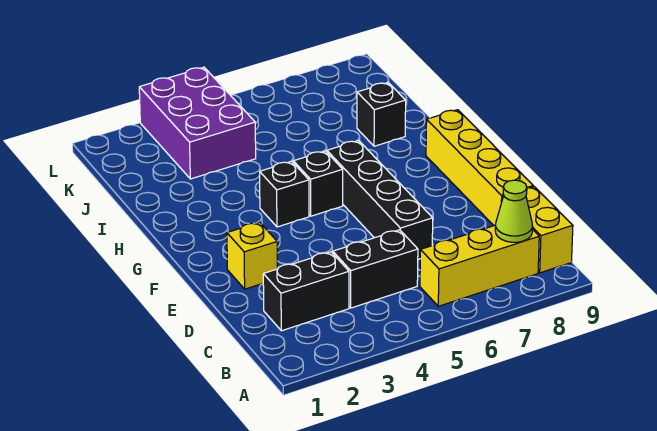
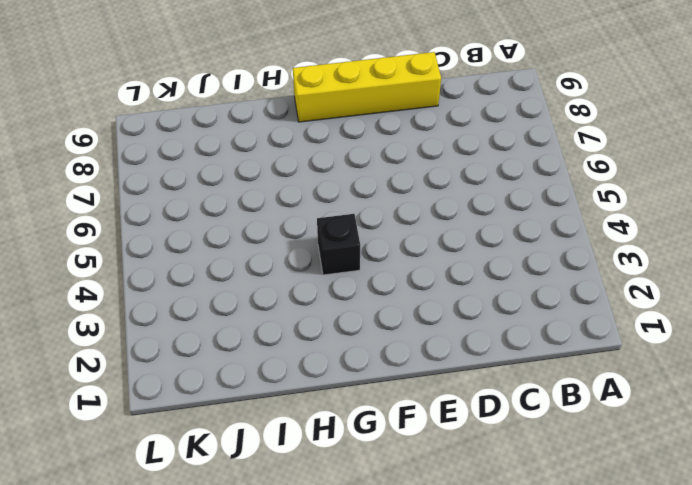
none -> yellow brick B6:B8 level 1
none -> yellow brick B9:C9 level 1
none -> black brick C2:C3 level 1

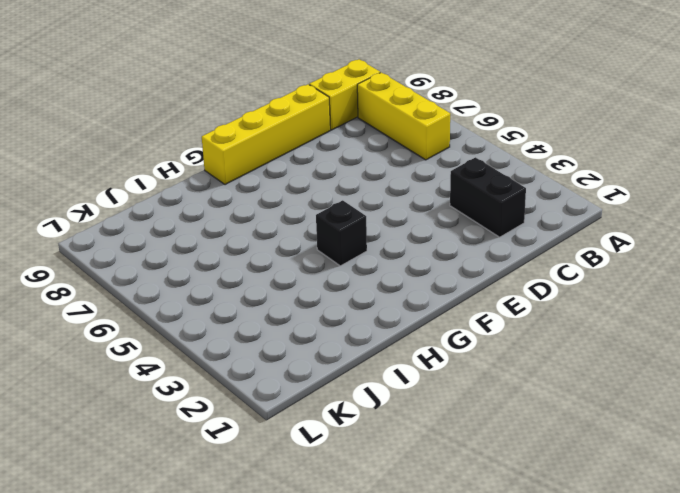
none -> black brick C4:C5 level 1
none -> black brick D6:G6 level 1
none -> yellow brick E2 level 1

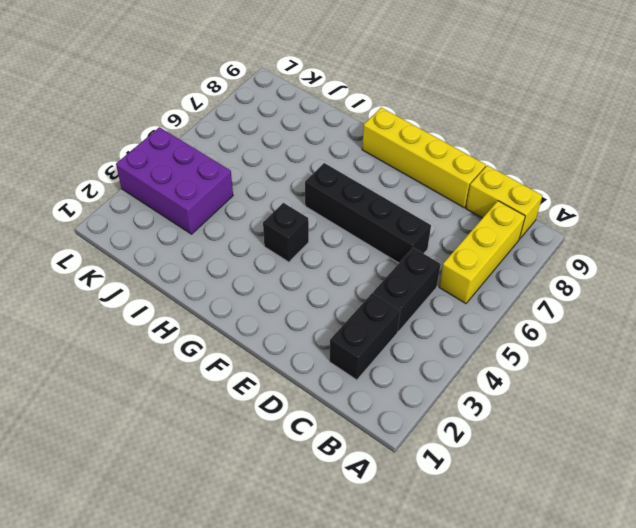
none -> yellow brick E2 level 1
none -> black brick G5 level 1
none -> black brick I8 level 1

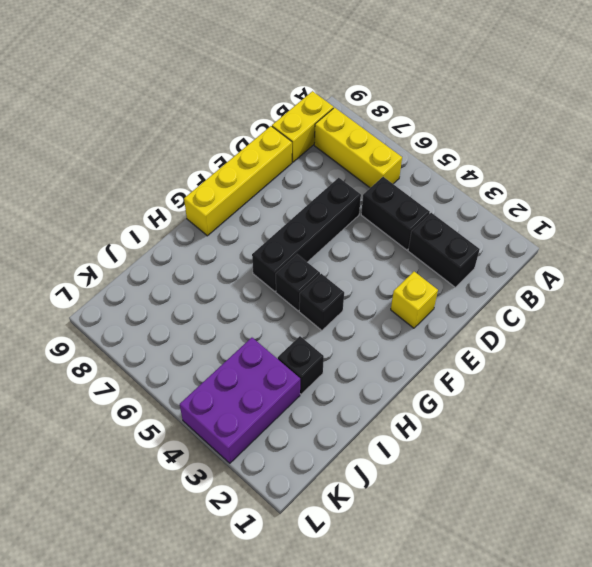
black brick I3 level 1 -> black brick I8 level 1
none -> lime cone B8 level 2

